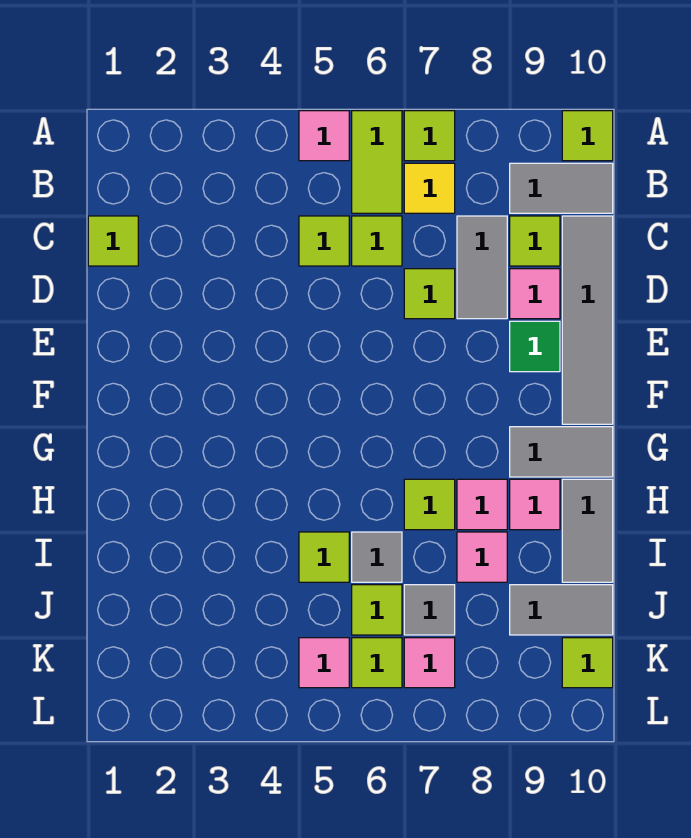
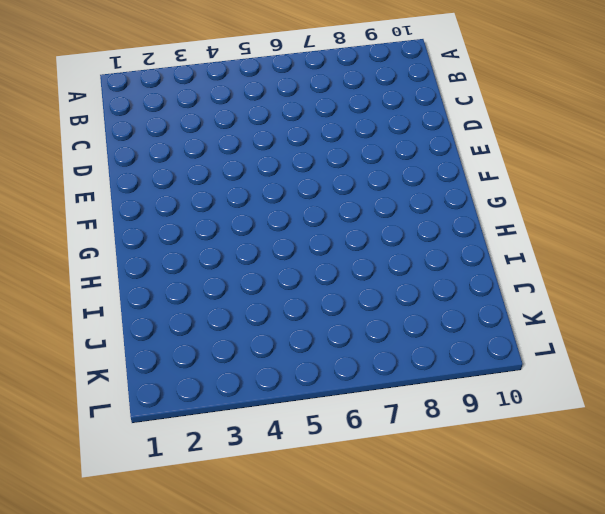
none -> pink tile A5 level 1
none -> lime tile A6:B6 level 1
none -> lime tile A7 level 1
none -> lime tile A10 level 1

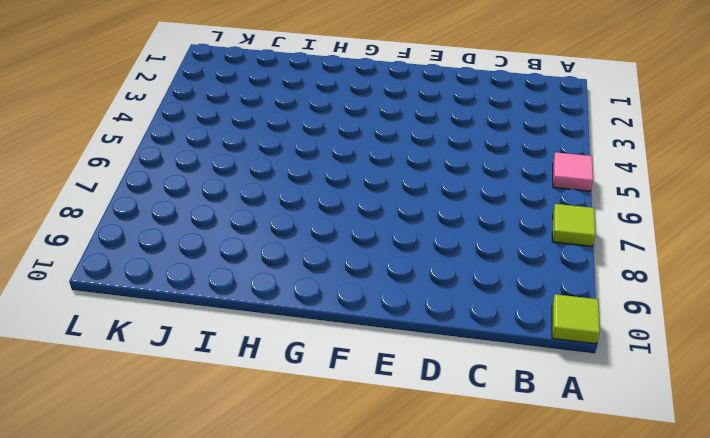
none -> lime tile A6:B6 level 1
none -> yellow tile B7 level 1
none -> grey tile B9:B10 level 1
none -> lime tile C1 level 1

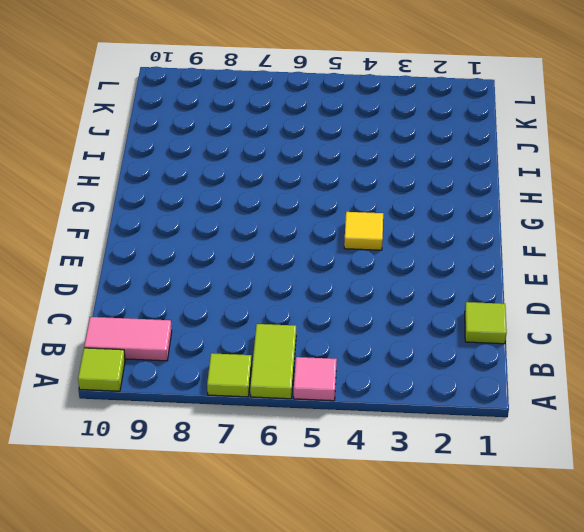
pink tile B9:B10 level 1 -> grey tile B9:B10 level 1
yellow tile F4 level 1 -> yellow tile B7 level 1
none -> lime tile C5 level 1
none -> lime tile C6 level 1
none -> grey tile C8:D8 level 1
none -> lime tile C9 level 1

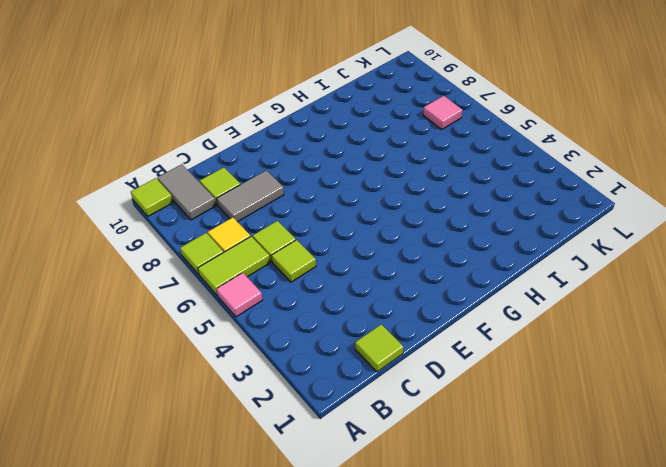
none -> grey tile C10:F10 level 1
none -> lime tile D7 level 1
none -> pink tile D9 level 1
none -> green tile E9 level 1

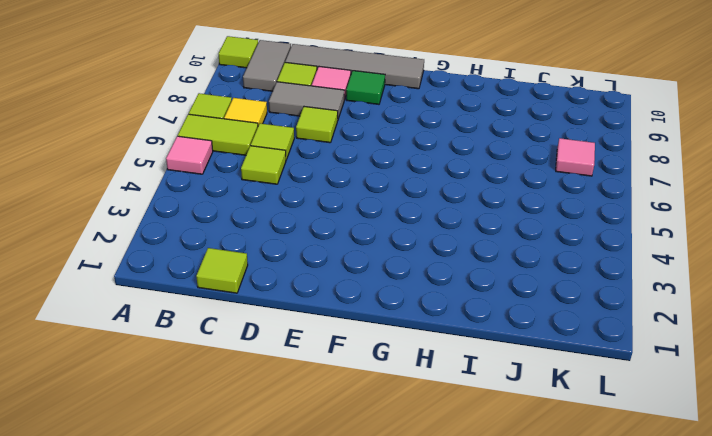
none -> grey tile G9:G10 level 1
none -> lime tile H7 level 1
none -> pink tile H8 level 1
none -> pink tile H9 level 1

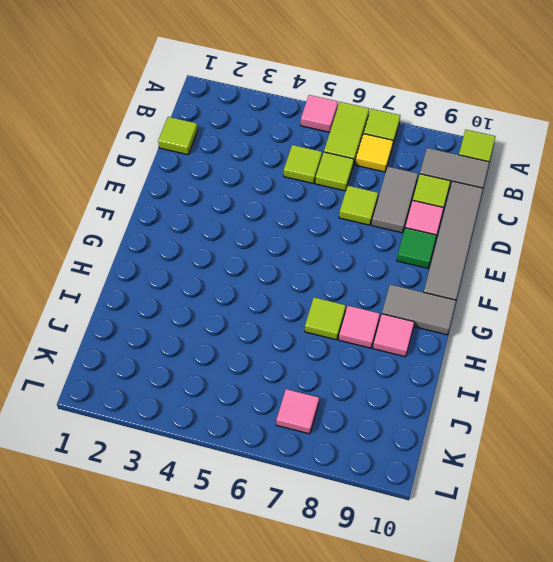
none -> grey tile H10:I10 level 1
none -> lime tile I5 level 1
none -> grey tile I6 level 1
none -> pink tile I8 level 1

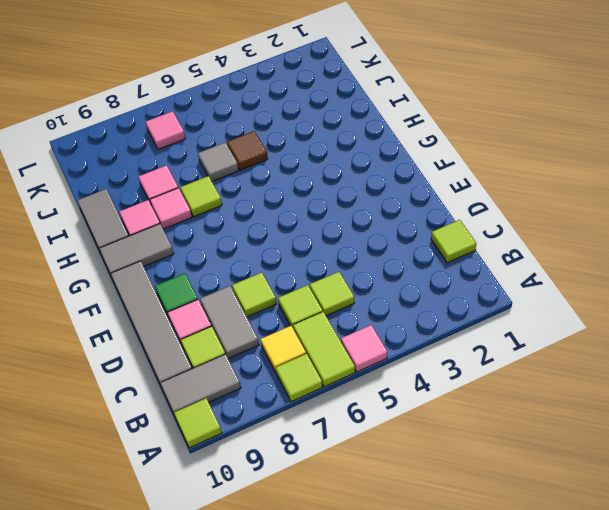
brown tile I5 level 1 -> lime tile I5 level 1
none -> lime tile J6 level 1
none -> grey tile J7 level 1
none -> grey tile J9:J10 level 1
none -> pink tile K5 level 1

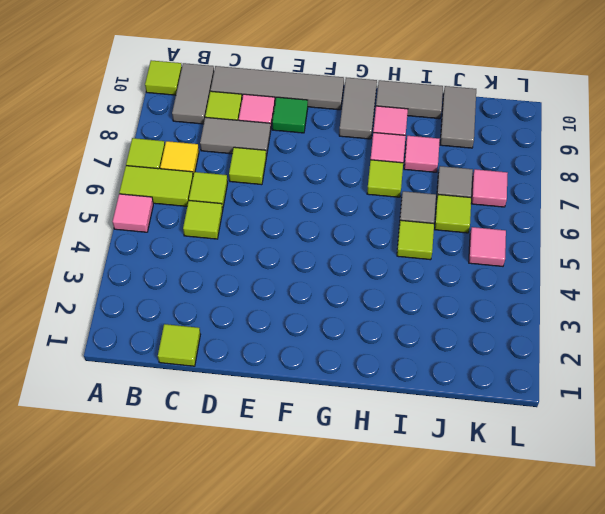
none -> lime tile K6 level 1
none -> lime tile K10 level 1

